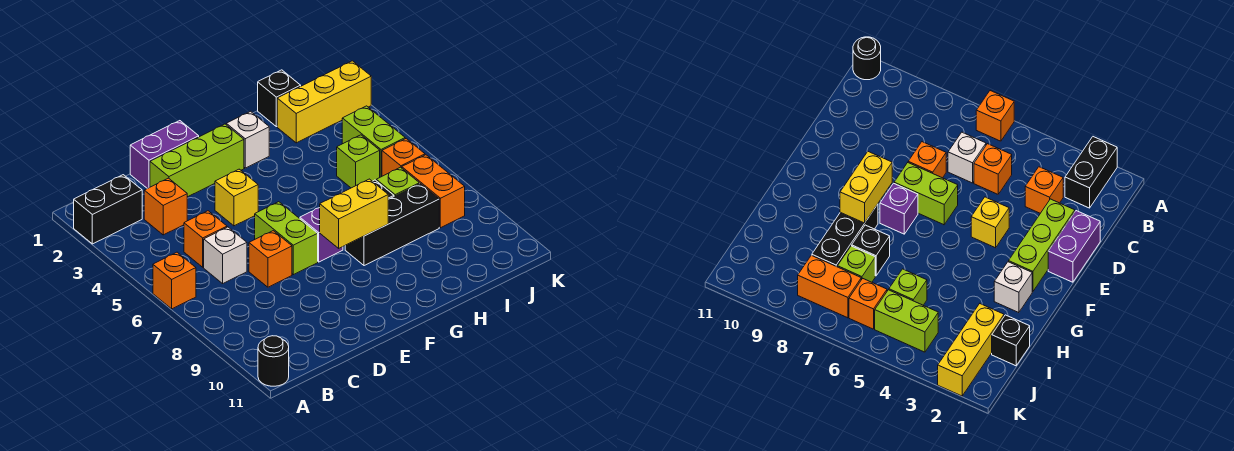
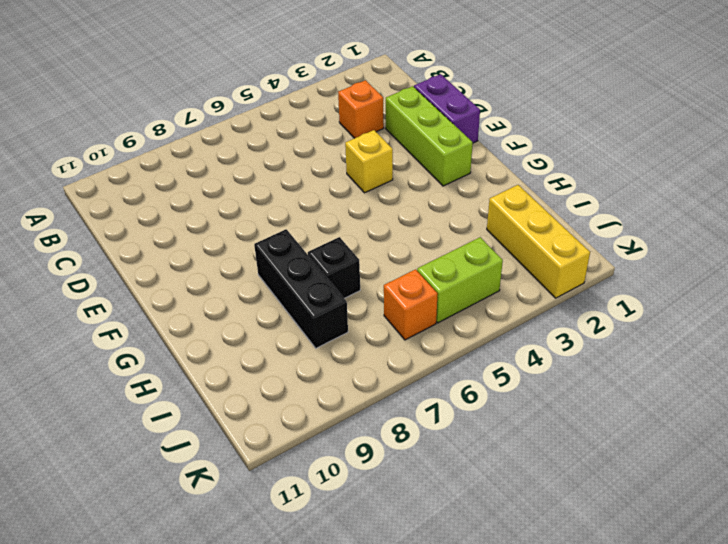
none -> black brick A2:B2 level 1
none -> orange brick A6 level 1
none -> black round brick A11 level 1

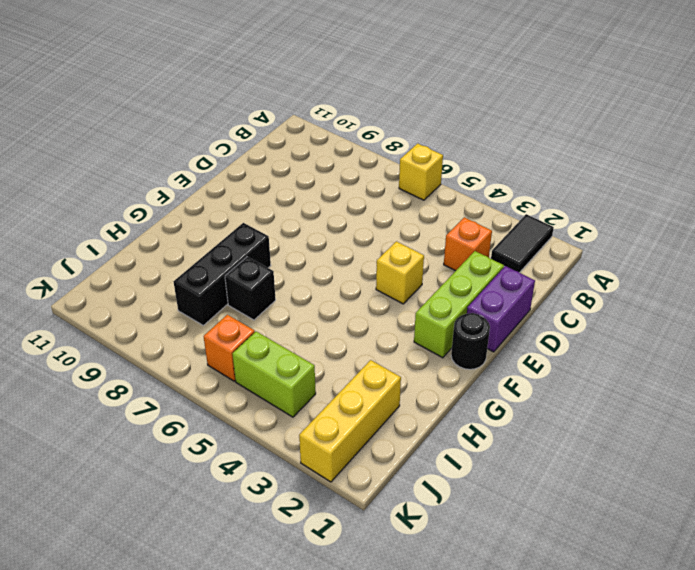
black tile A2:B2 level 1 -> black brick A2:B2 level 1
yellow brick A6 level 1 -> orange brick A6 level 1
black round brick F1 level 1 -> black round brick A11 level 1
none -> orange brick C5 level 1
none -> white brick C6 level 1
none -> orange brick D7 level 1

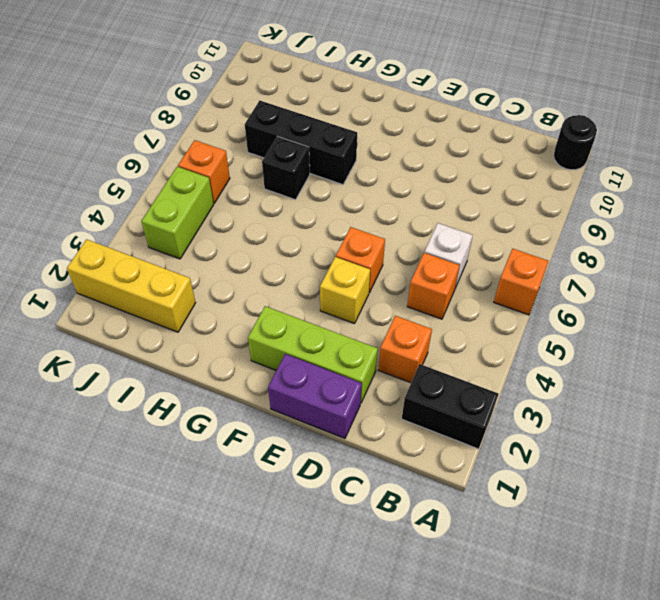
orange brick E5 level 1 -> orange brick D7 level 1
none -> lime brick E6:E7 level 1
none -> purple brick F7 level 1
none -> white brick G2 level 1

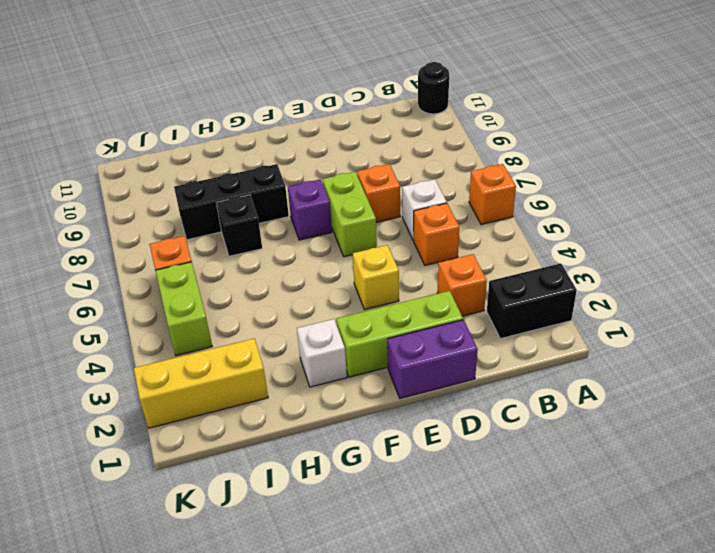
none -> black brick I1 level 1
none -> lime brick I5 level 1
none -> lime brick I7 level 1

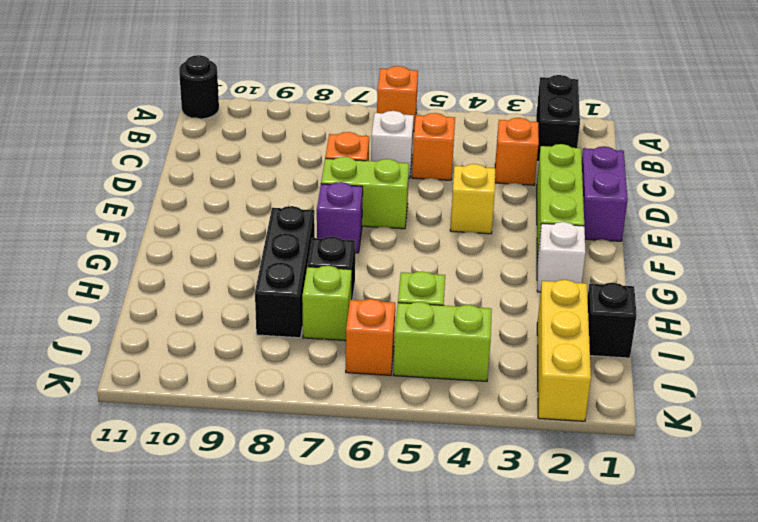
none -> orange brick J7:J8 level 1
none -> yellow brick F8:G8 level 2

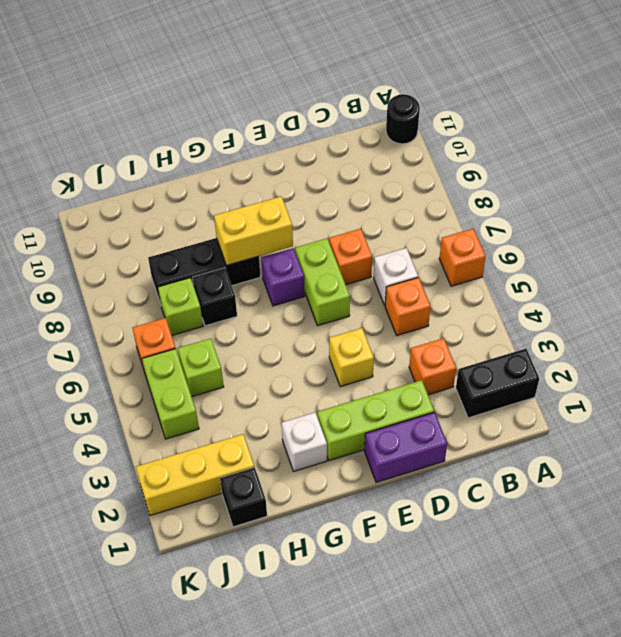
none -> orange brick J7:J8 level 1

